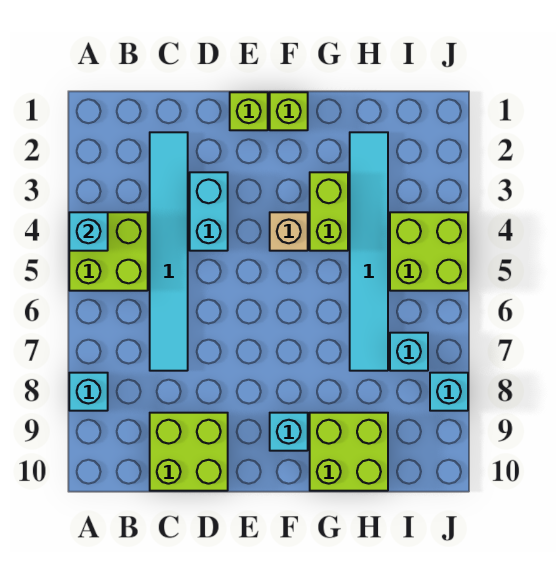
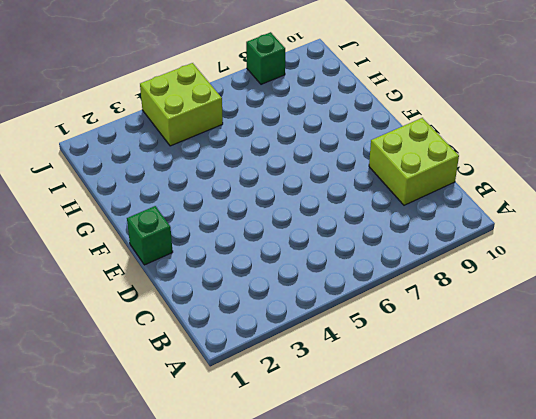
green brick E1 level 1 -> lime brick E1 level 1
green brick J8 level 1 -> cyan brick J8 level 1
none -> lime brick A4:B5 level 1
none -> cyan brick A8 level 1
none -> cyan tile C2:C7 level 1

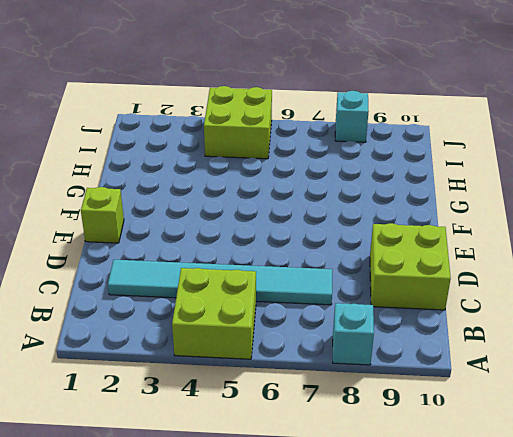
none -> cyan brick D3:D4 level 1
none -> lime brick F1 level 1
none -> tan brick F4 level 1

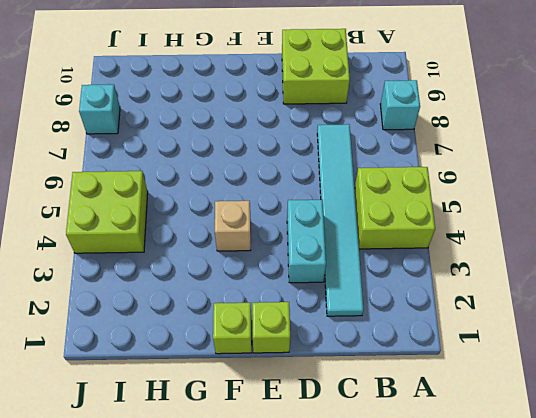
none -> cyan brick F9 level 1
none -> lime brick G3:G4 level 1
none -> lime brick G9:H10 level 1

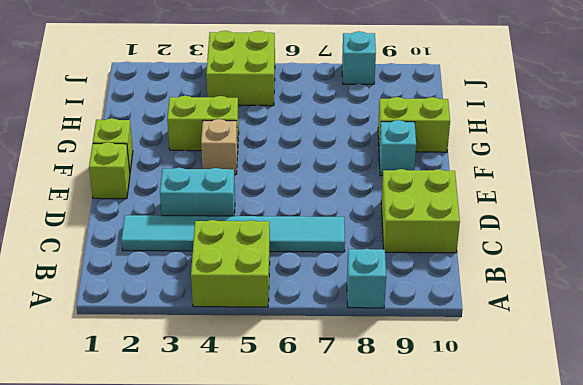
lime brick G9:G10 level 1 -> lime brick G9:H10 level 1
none -> cyan tile H2:H7 level 1
none -> cyan brick I7 level 1
none -> cyan brick A4 level 2

